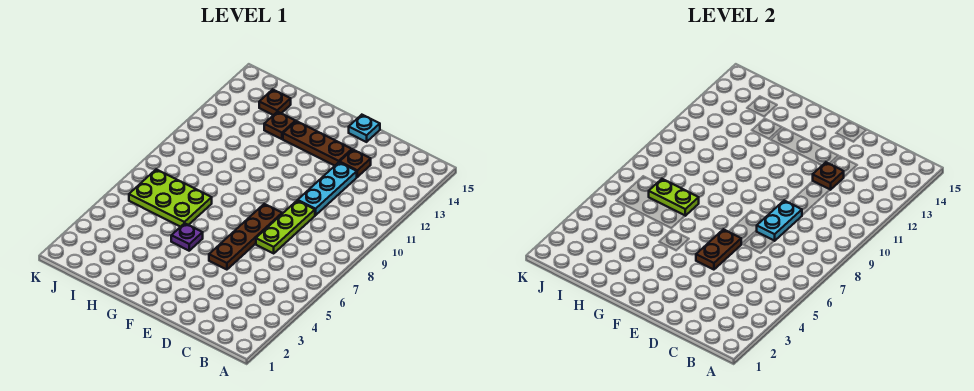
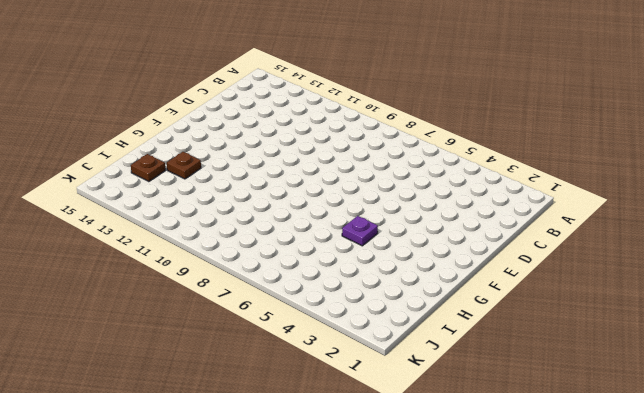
none -> lime plate D7:D9 level 1
none -> cyan plate D10:D12 level 1
none -> brown plate D13 level 1

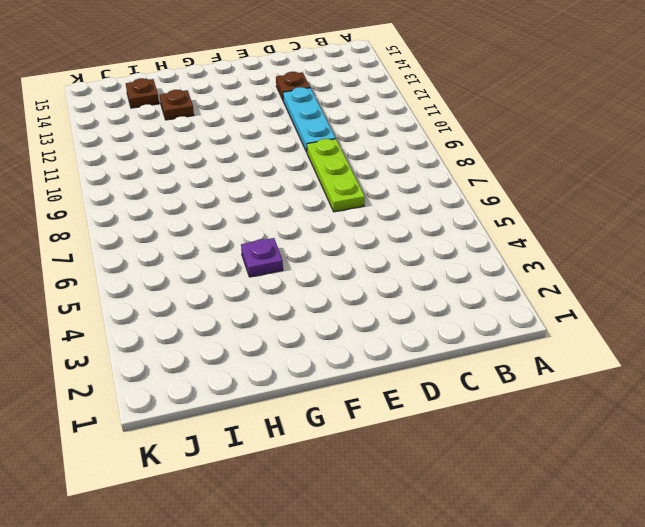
none -> brown plate E5:E8 level 1
none -> brown plate E13:G13 level 1
none -> cyan plate E15 level 1

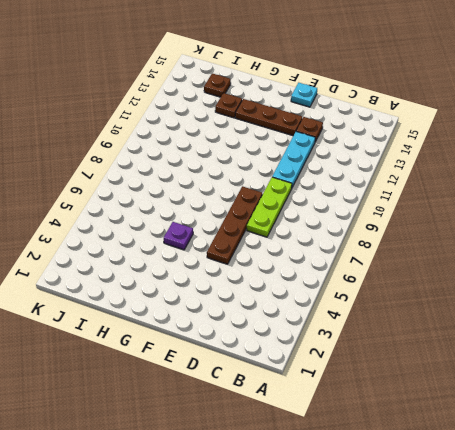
none -> lime plate H6:J7 level 1
none -> cyan plate D8:D9 level 2
none -> brown plate D12 level 2

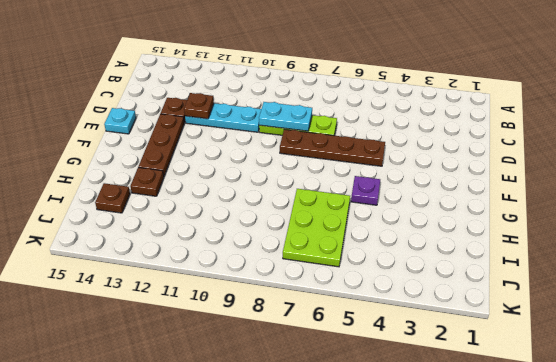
none -> brown plate E5:E6 level 2
none -> lime plate H7:I7 level 2

